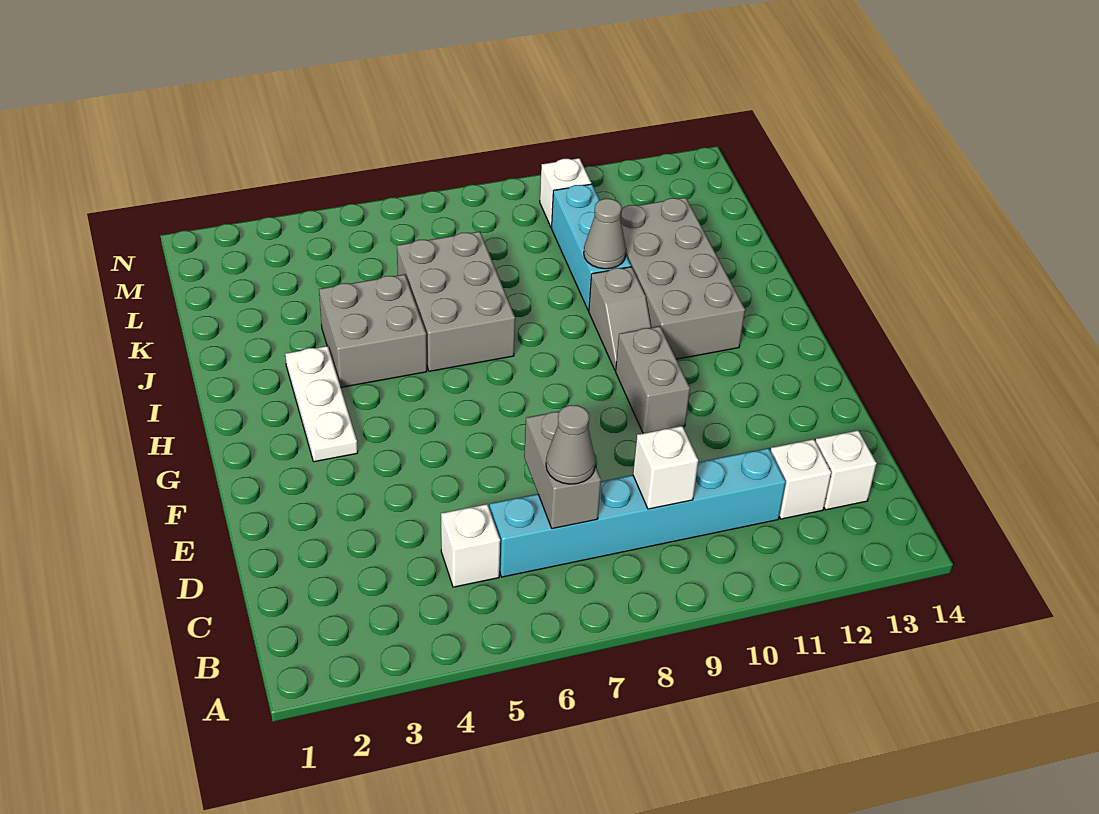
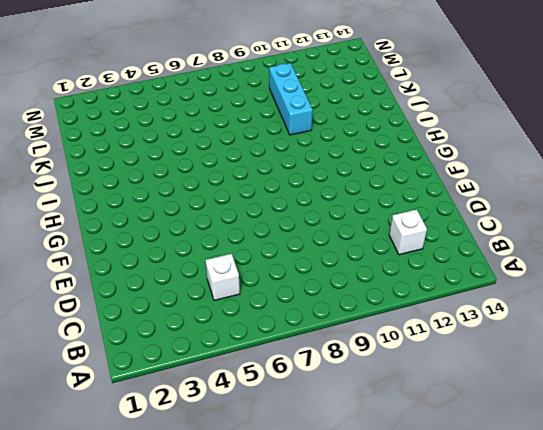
none -> cyan brick C6:C11 level 1
none -> white brick C13 level 1
none -> grey brick F10:G10 level 1

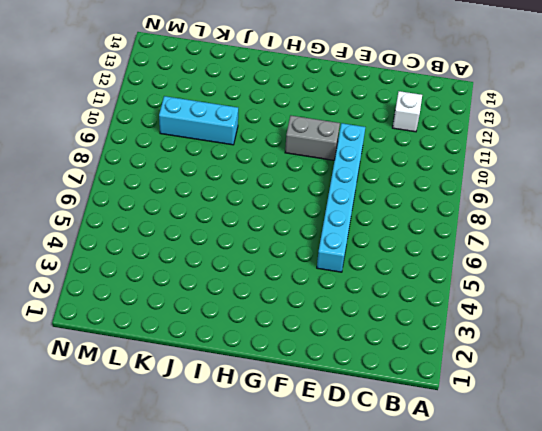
cyan brick E5:E10 level 1 -> cyan brick C6:C11 level 1
none -> white brick C5 level 1
none -> white brick C13 level 1
none -> white plate G3:I3 level 1

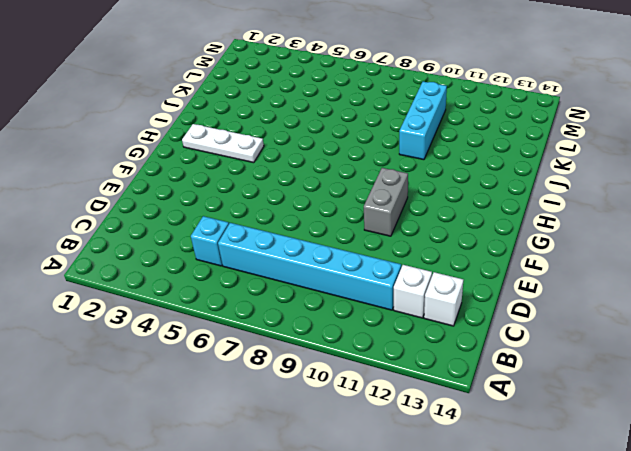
cyan brick C5 level 1 -> white brick C5 level 1
white plate H2:H4 level 1 -> white plate G3:I3 level 1
none -> grey slope H10:I10 level 1 top I
none -> grey brick H11:K12 level 1
none -> grey brick I4:J5 level 1

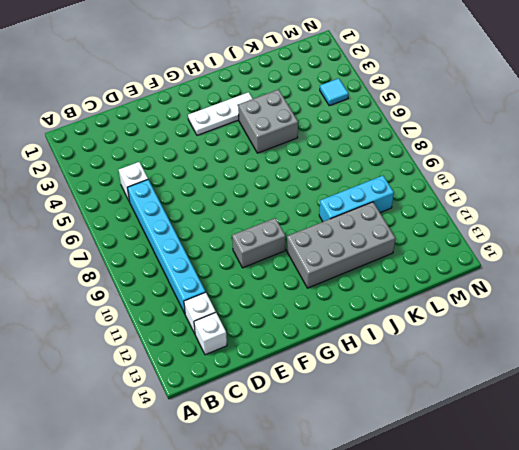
cyan tile M4 level 1 -> none
none -> grey slope H10:I10 level 1 top I
none -> grey brick I6:K7 level 1
none -> white brick M10 level 1

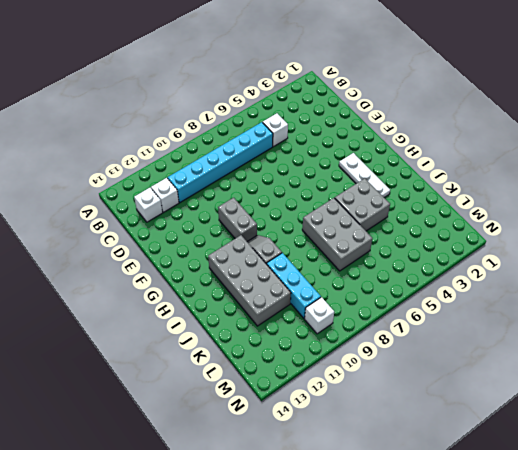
none -> grey brick C7:D7 level 2
none -> white brick C9 level 2
none -> grey cone J10 level 2

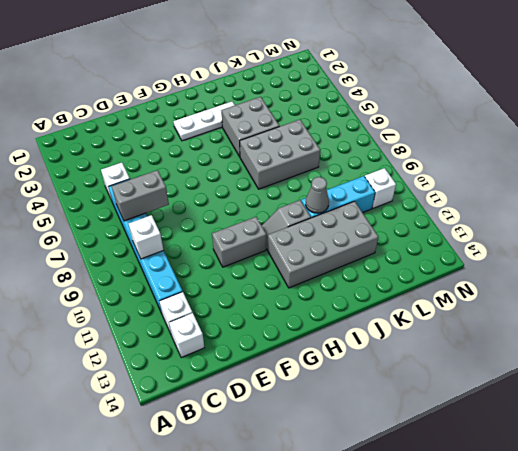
none -> grey cone C7 level 3

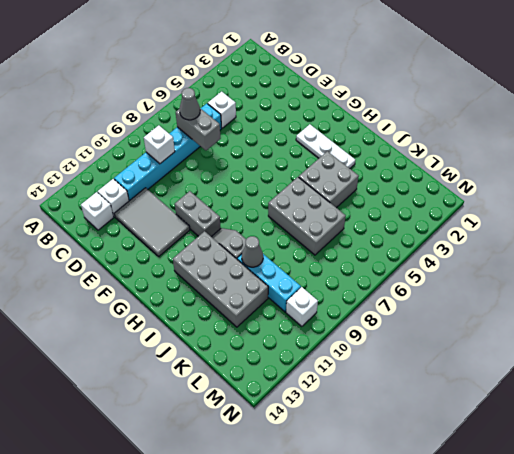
grey tile D11:F12 level 1 -> none

